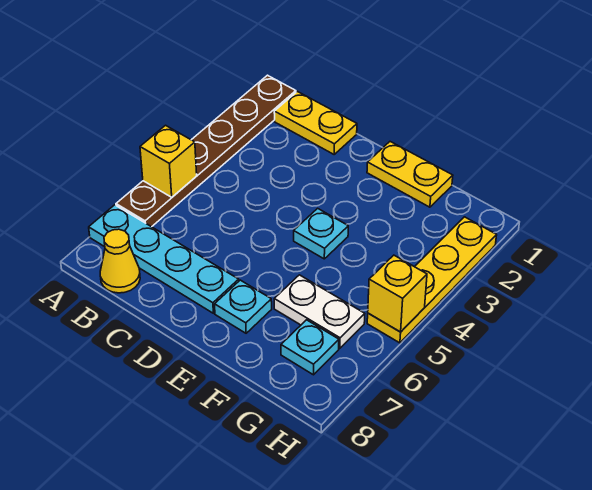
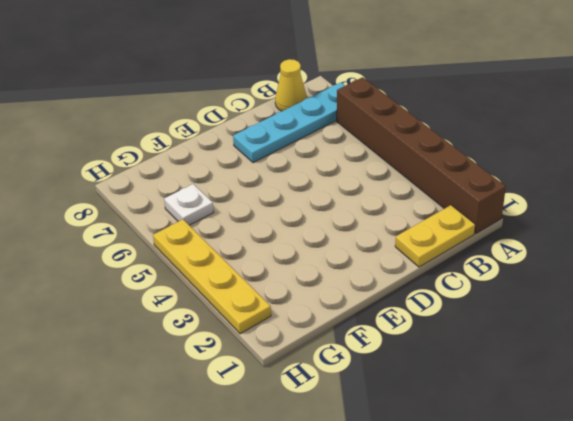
brown brick A1:A6 level 1 -> brown plate A1:A6 level 1
white plate G6 level 1 -> white plate F6:G6 level 1
none -> yellow plate E1:F1 level 1
none -> cyan plate E4 level 1
none -> cyan plate E7 level 1

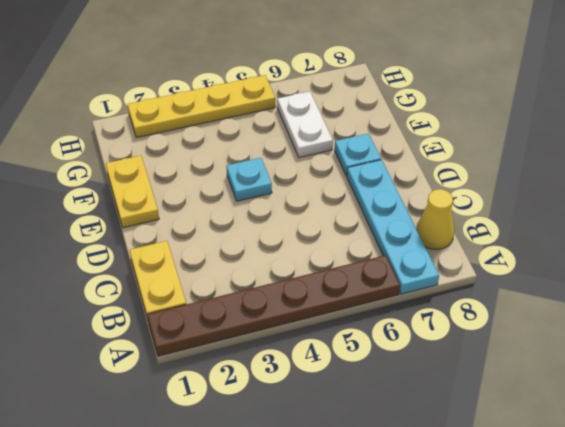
none -> cyan plate G7 level 1
none -> yellow brick A5 level 2
none -> yellow brick H5 level 2

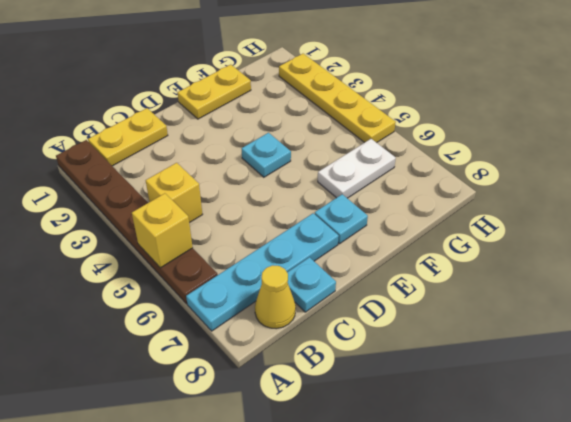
yellow brick B4 level 1 -> yellow brick H5 level 2
cyan plate C8 level 1 -> cyan plate G7 level 1

